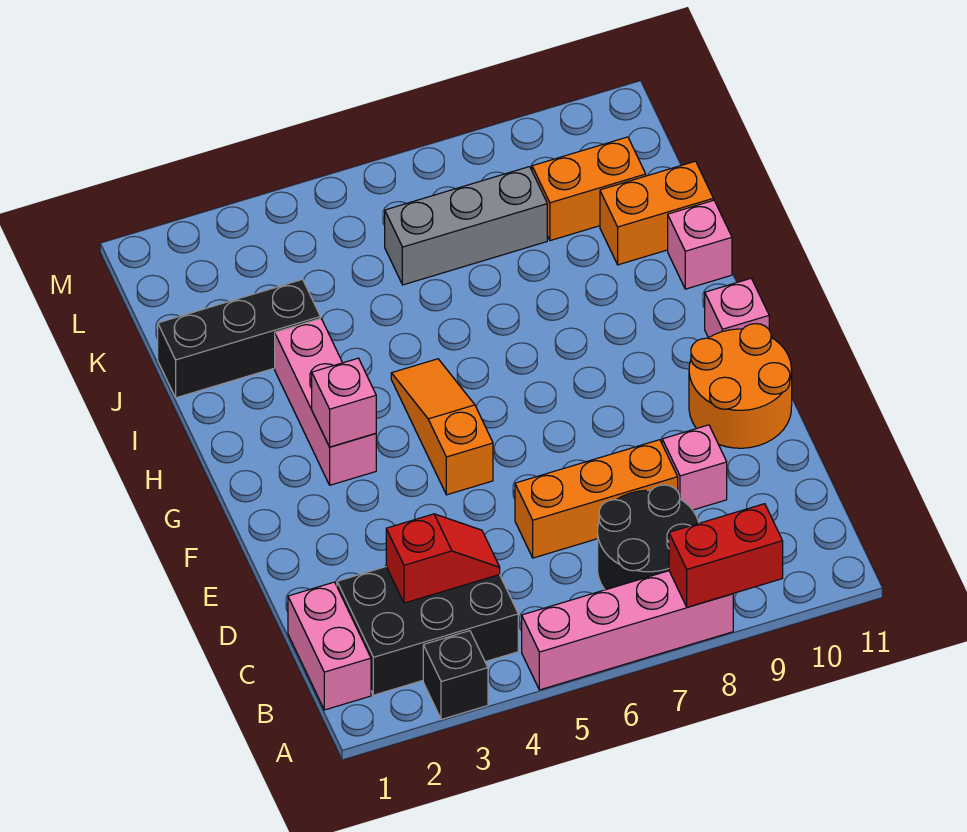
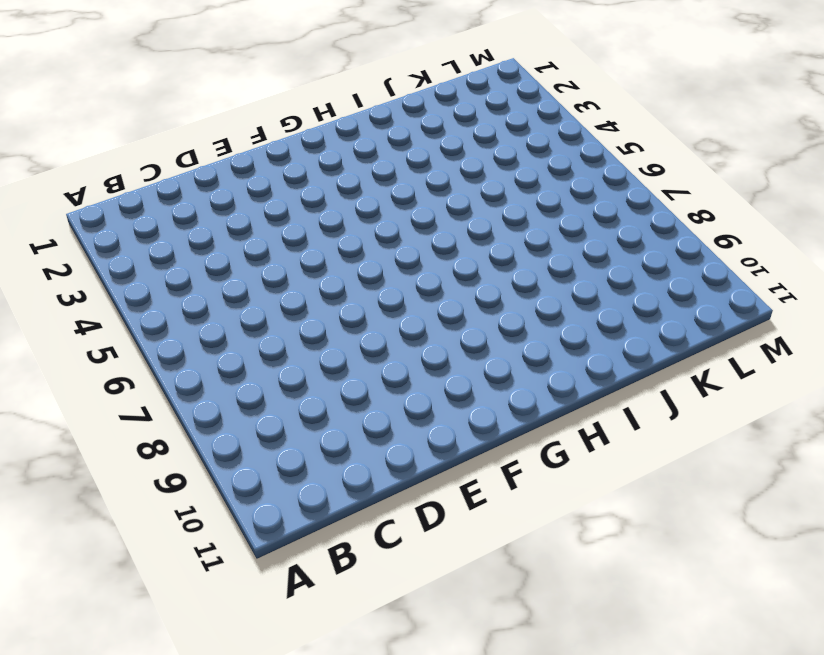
none -> black brick A3 level 1
none -> pink brick A5:A8 level 1
none -> pink brick B1:C1 level 1

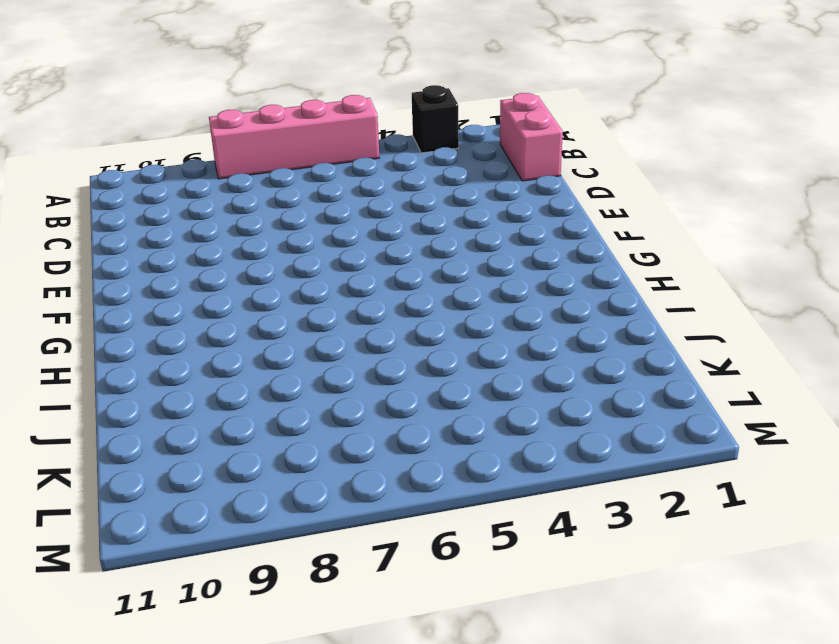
none -> black brick B2:C4 level 1
none -> black round brick B7:C8 level 1
none -> orange brick D6:D8 level 1

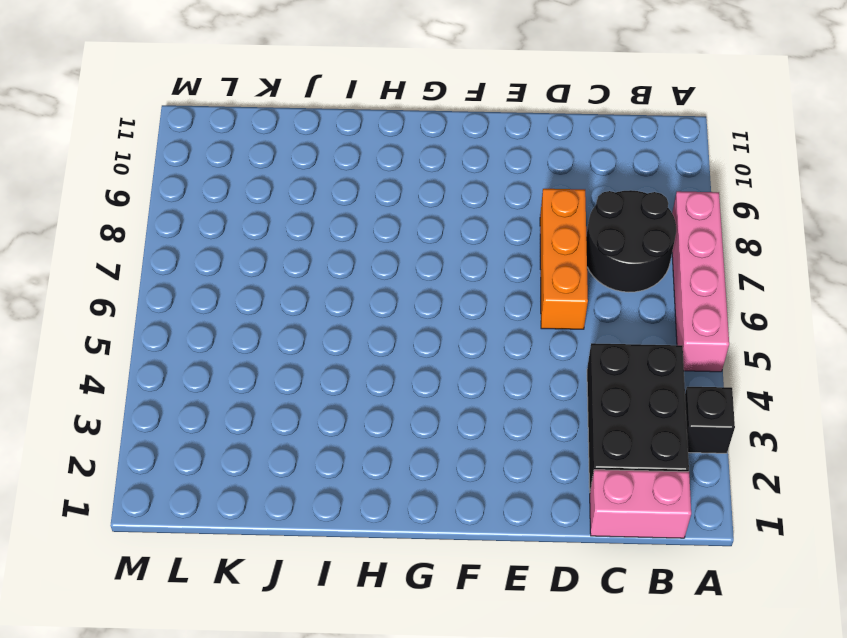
none -> pink brick D9 level 1
none -> orange round brick E10:F11 level 1
none -> orange slope F5:H5 level 1 top F

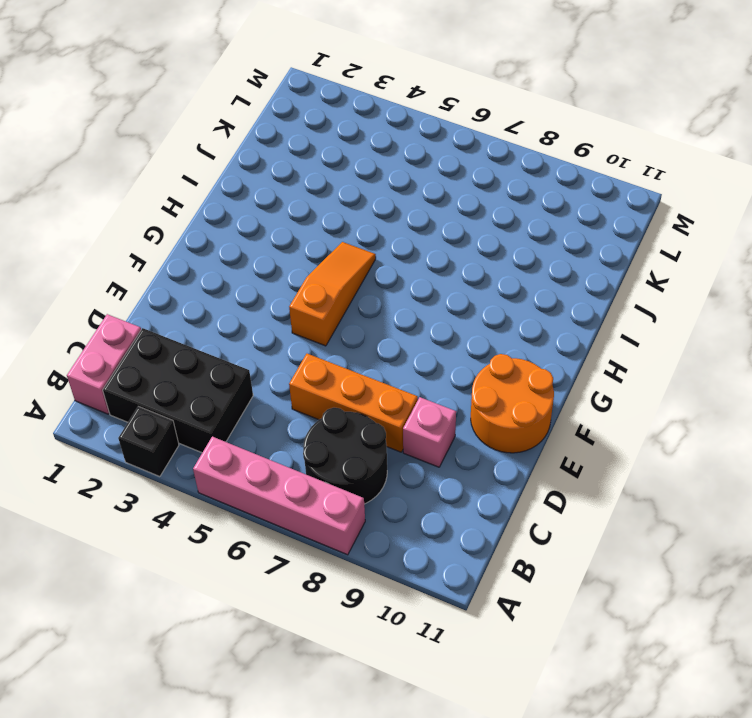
none -> pink brick G3:I3 level 1
none -> pink brick G11 level 1
none -> pink brick I11 level 1

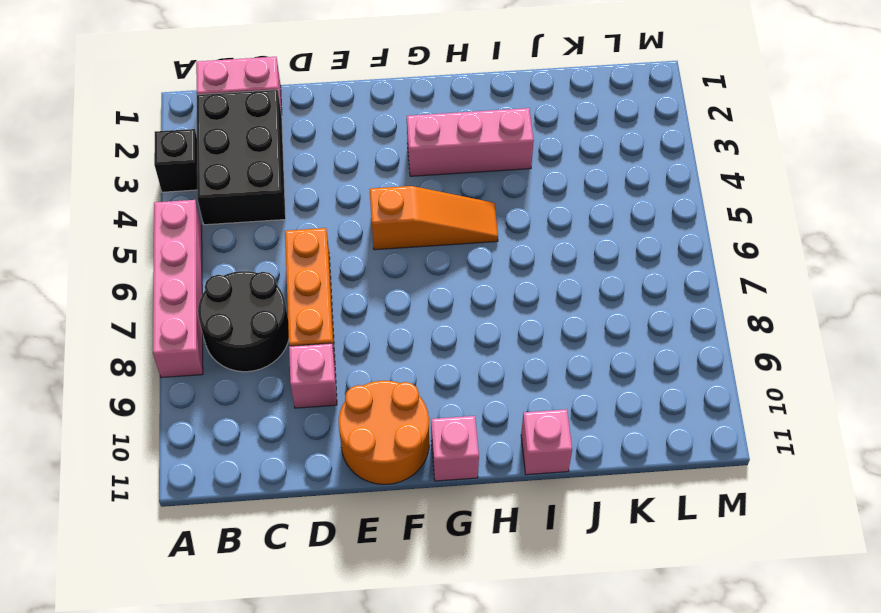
none -> black brick J1:J3 level 1
none -> orange brick J10:J11 level 1
none -> grey brick K6:K8 level 1

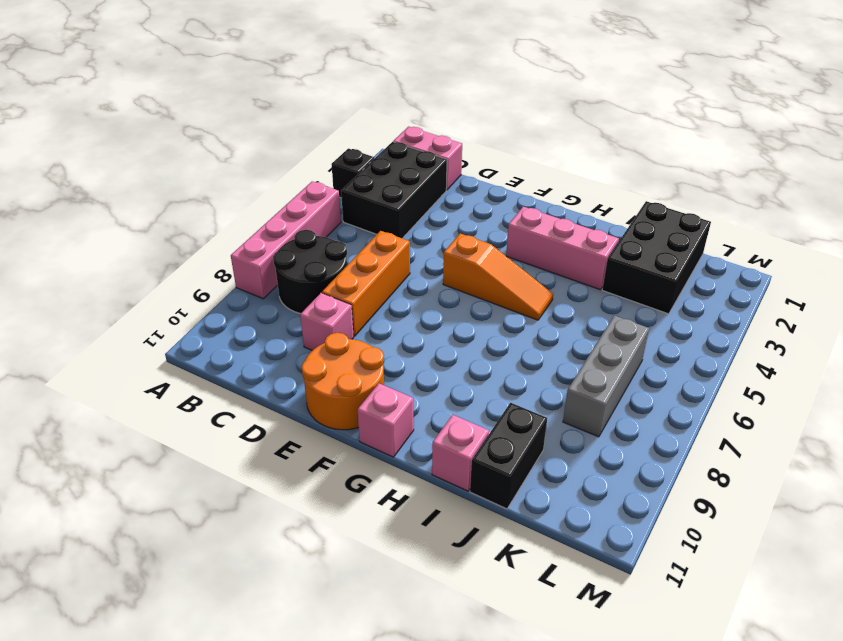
black brick J1:K3 level 1 -> black brick J1:J3 level 1
black brick J10:J11 level 1 -> orange brick J10:J11 level 1
none -> orange brick K9:K10 level 1
none -> red brick A8:A9 level 2
none -> red slope C3:C4 level 2 top 3

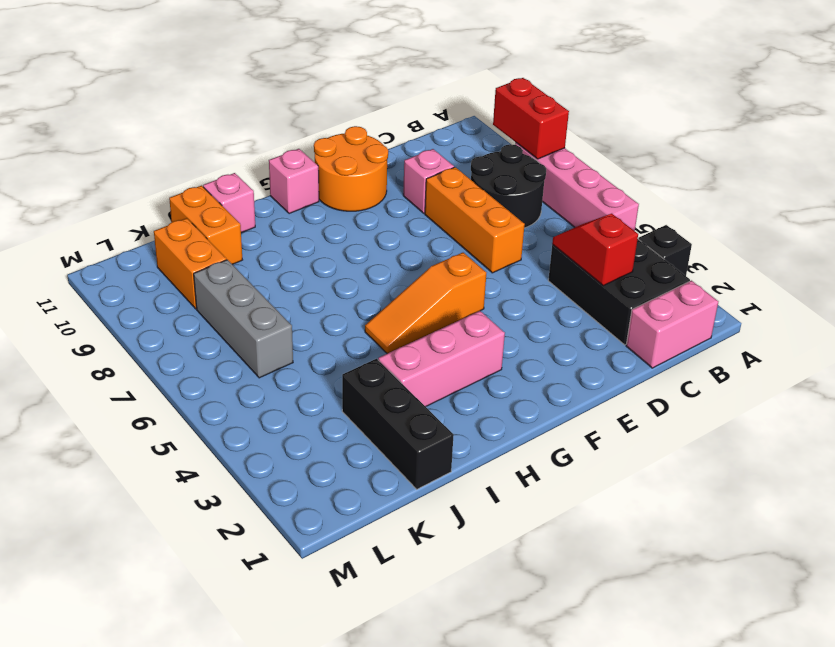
none -> pink brick G3 level 2

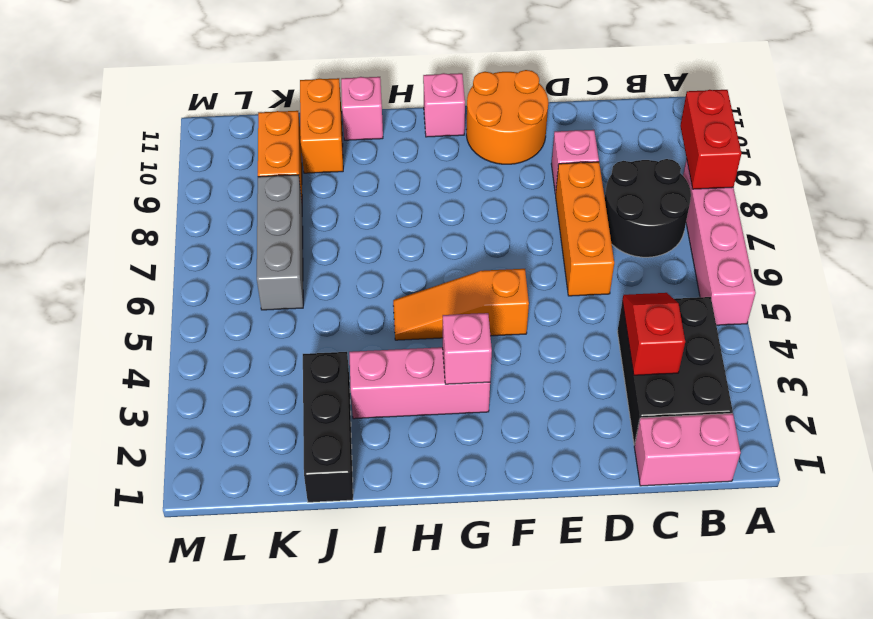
none -> black brick A3 level 1

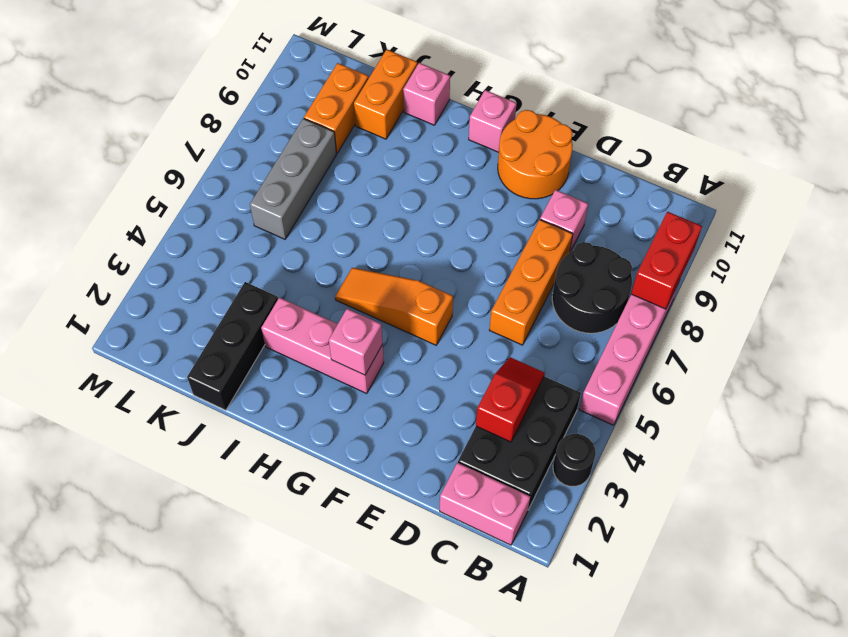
black round brick A3 level 1 -> black brick A3 level 1

